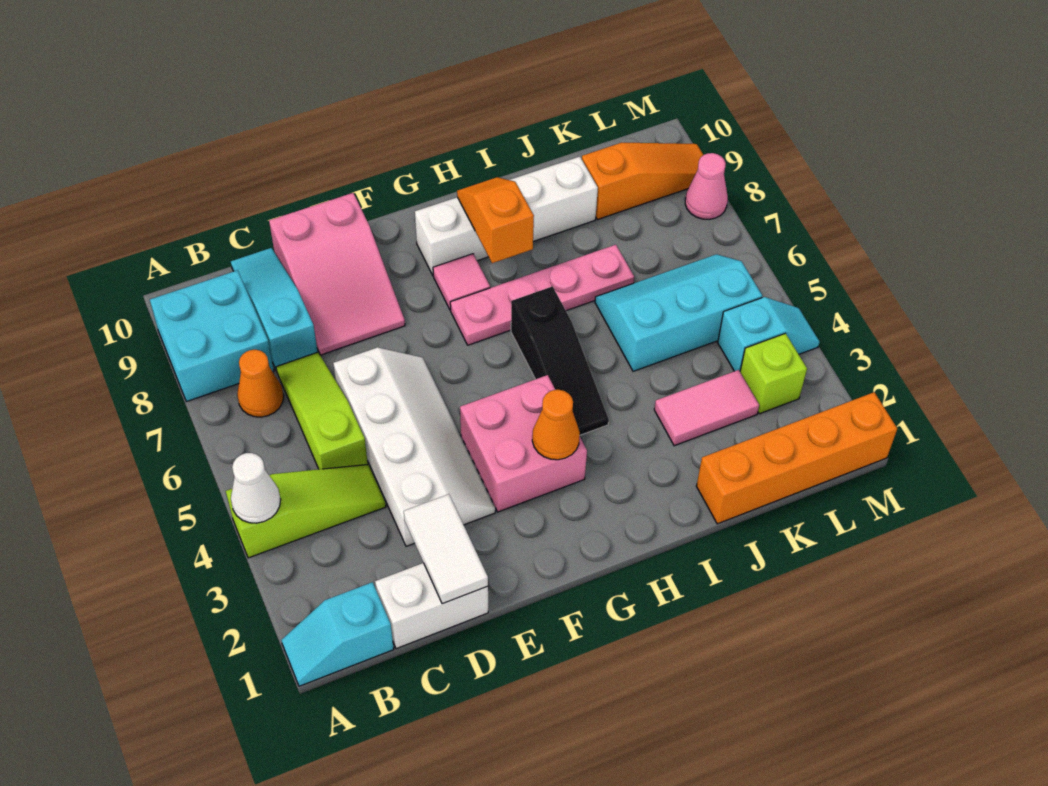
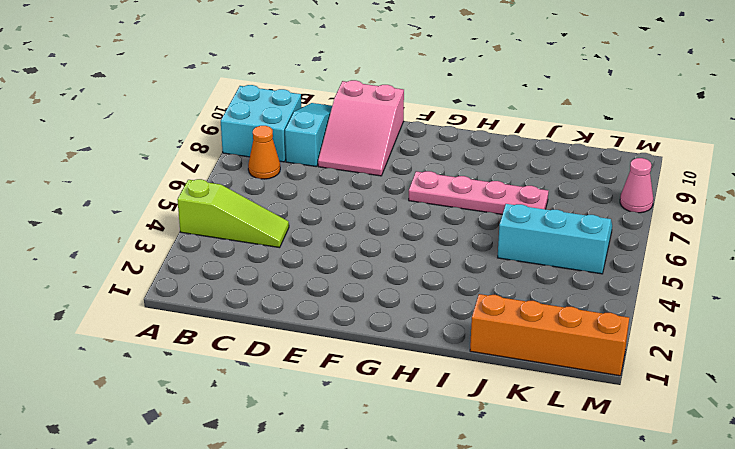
none -> cyan slope A1:B1 level 1 top B
none -> white brick C1:D1 level 1
none -> lime slope C5:C7 level 1 top 5

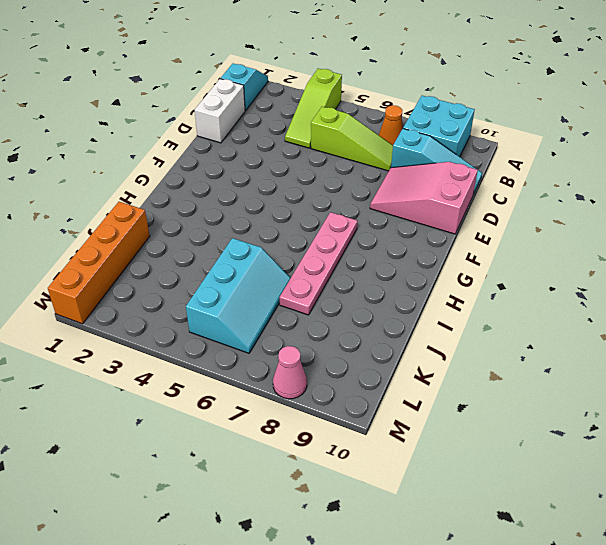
none -> white slope D3:E6 level 1 top D
none -> pink brick F3:G4 level 1
none -> pink tile G8 level 1

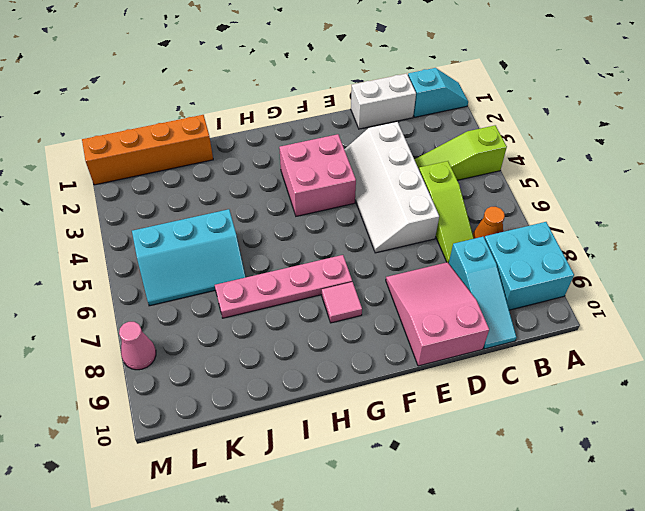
none -> white brick G9:J9 level 1
none -> black slope H4:H6 level 1 top 6
none -> pink tile J3:K3 level 1

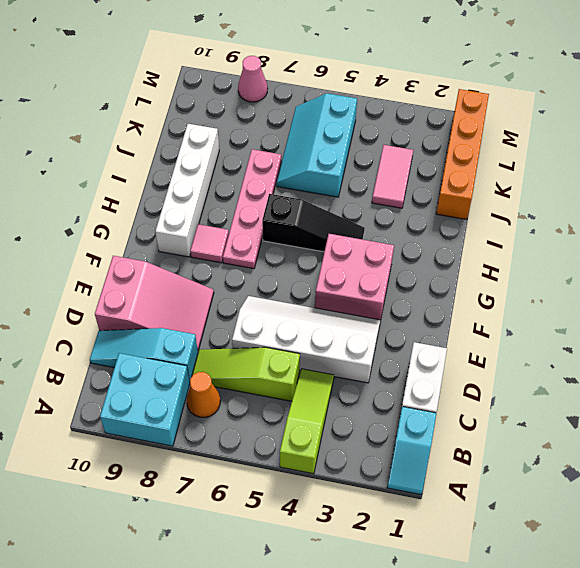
none -> orange slope K9:M9 level 1 top K
none -> lime brick L3 level 1
none -> cyan slope L4:M4 level 1 top L

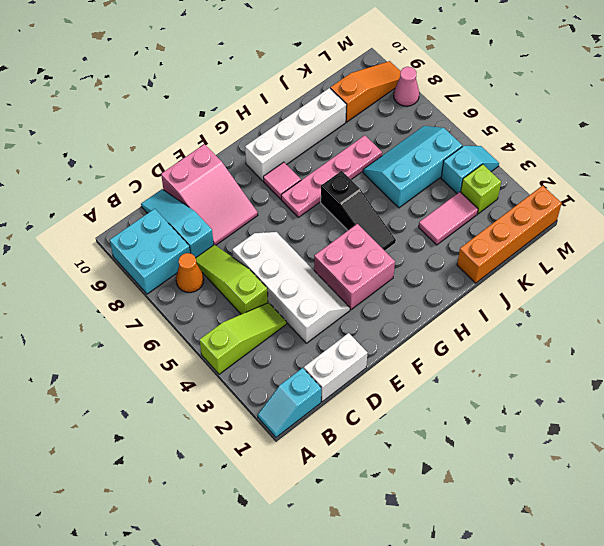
none -> white cone A4 level 2
none -> white tile D1:D2 level 2
none -> orange cone G3 level 2

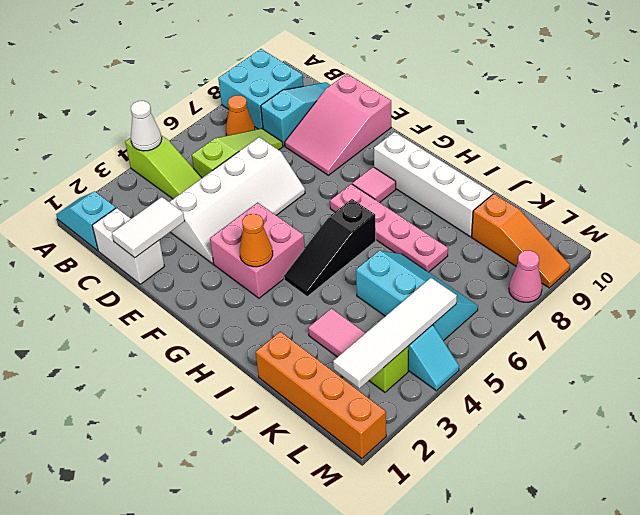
white tile L2:L5 level 2 -> none
none -> orange slope H8:H9 level 2 top 8

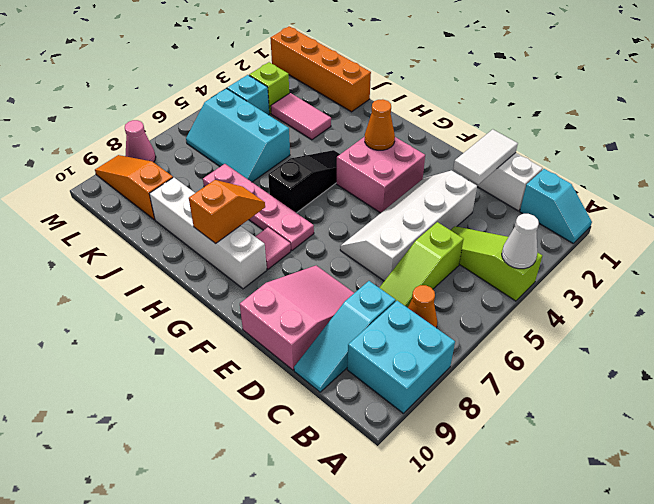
orange slope H8:H9 level 2 top 9 -> orange slope H8:H9 level 2 top 8

